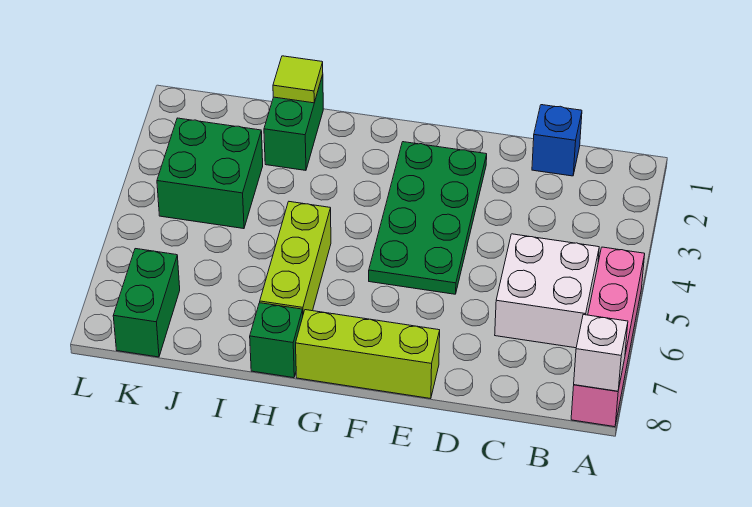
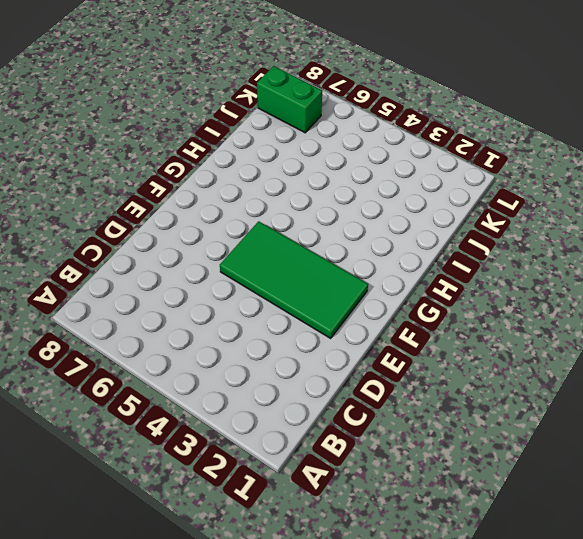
green tile E2:F5 level 1 -> green plate E2:F5 level 1
none -> pink brick A5:A8 level 1
none -> white brick B5:C6 level 1
none -> blue brick C1 level 1

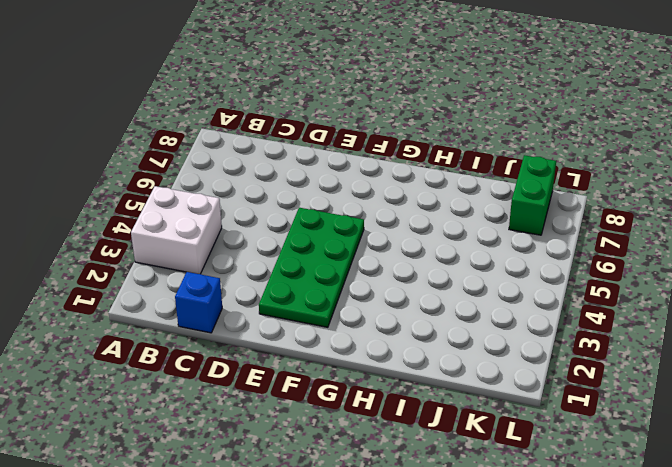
white brick A3:B4 level 1 -> white brick B5:C6 level 1
none -> pink brick A5:A8 level 1
none -> lime brick E8:G8 level 1
none -> lime brick H5:H7 level 1

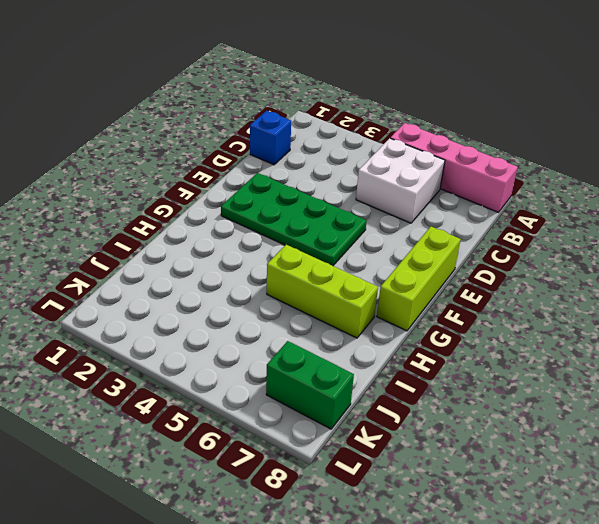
none -> green brick H8 level 1
none -> green brick I1:I2 level 1
none -> green brick J3:K4 level 1

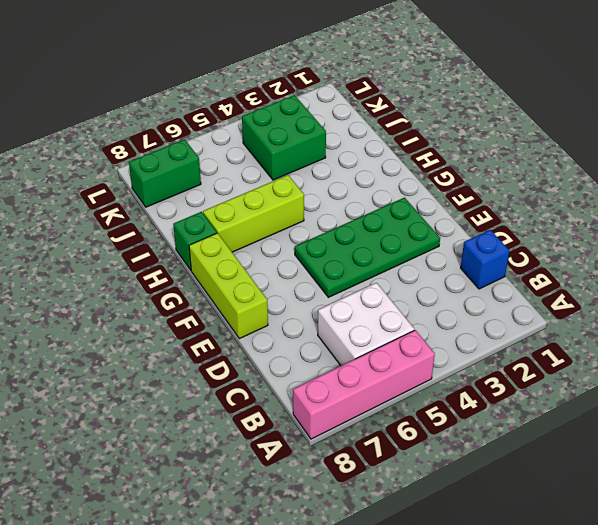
none -> green brick I1:I2 level 1
none -> white brick A8 level 2
none -> lime tile I1 level 2

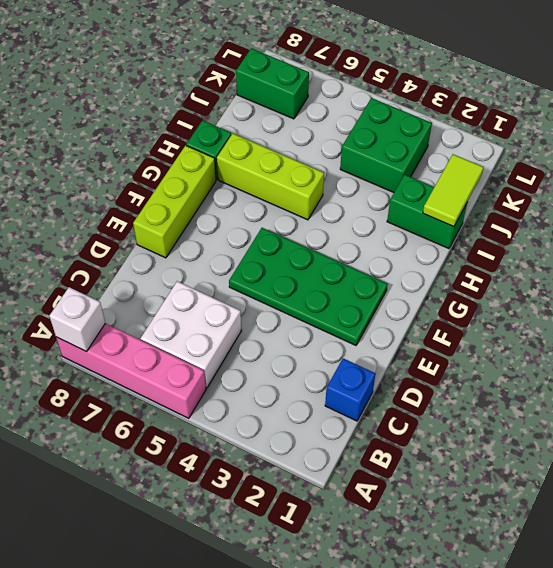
lime tile I1:J1 level 2 -> lime tile I1 level 2

